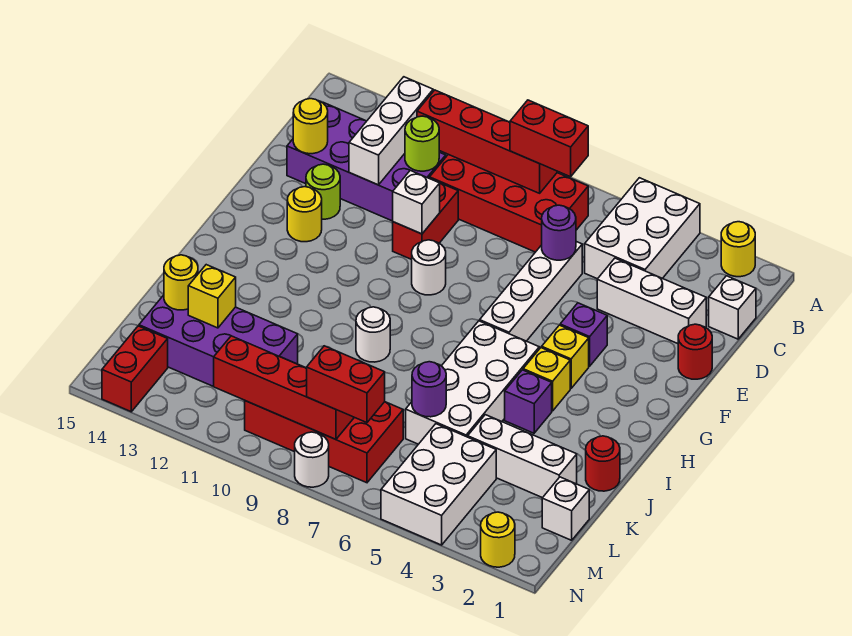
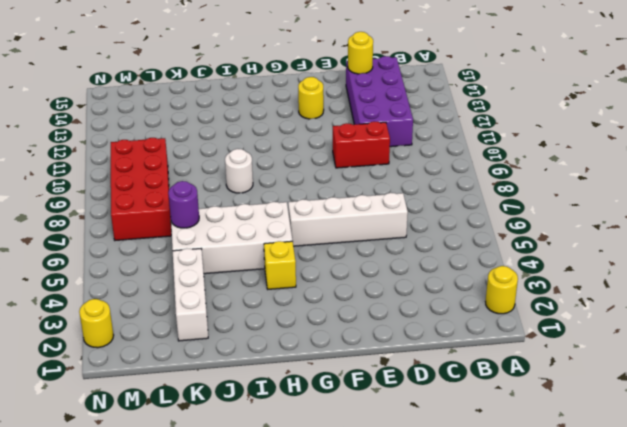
none -> white brick A4:C5 level 1
none -> red brick B7:C10 level 1
none -> white brick C1 level 1
none -> white brick D2:D4 level 1

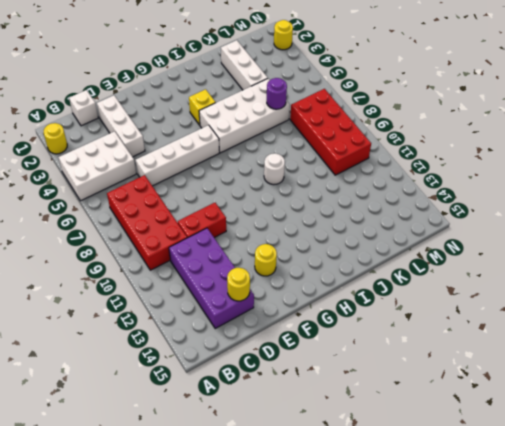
none -> red round brick E1 level 1
none -> lime round brick E13 level 1
none -> purple brick F4 level 1
none -> white round brick F9 level 1

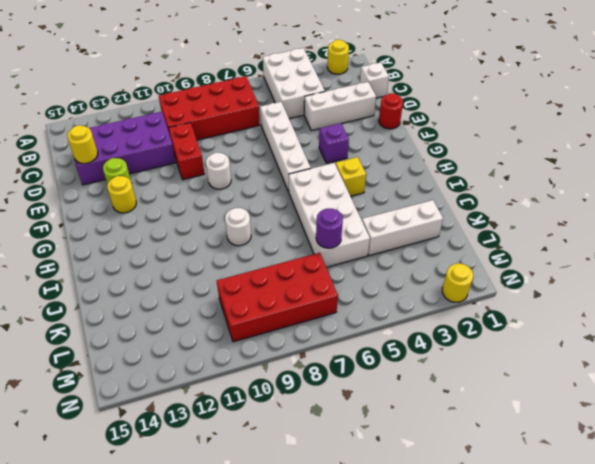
none -> yellow brick G4 level 1
none -> purple brick I4 level 1
none -> red round brick J1 level 1
none -> purple brick K11:L14 level 1

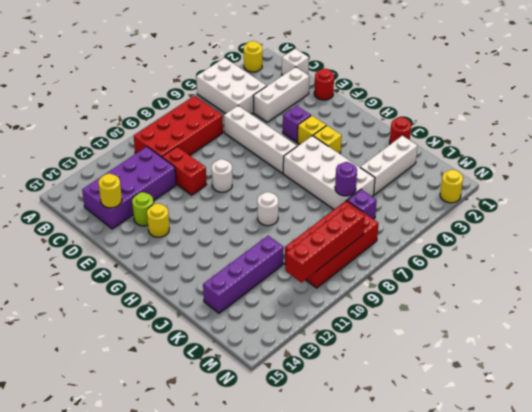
purple brick K11:K14 level 1 -> purple brick K11:L14 level 1
purple brick L6 level 1 -> purple brick I4 level 1
none -> white brick L1 level 1
none -> white brick L4:N5 level 1
none -> red brick M14:N14 level 1
none -> white round brick N8 level 1

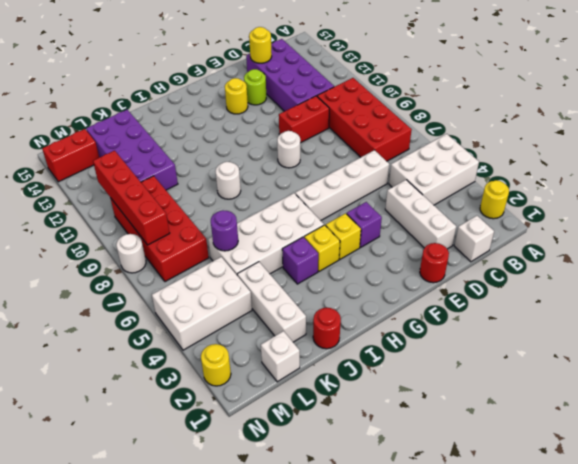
none -> red brick B8:B11 level 2
none -> white brick B12:D12 level 2
none -> lime round brick C11 level 2
none -> purple round brick D6 level 2

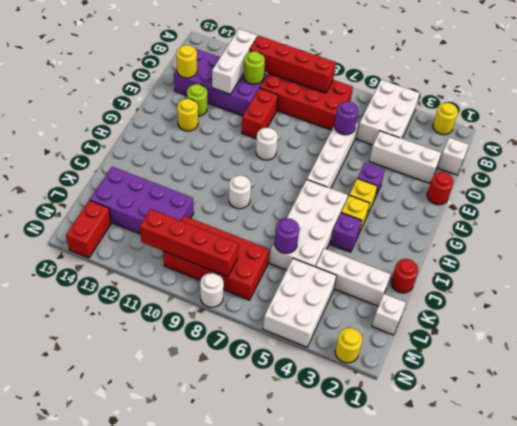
none -> white brick E10 level 2
none -> yellow brick K13 level 2
none -> yellow round brick K14 level 2
none -> red brick B7:B8 level 3

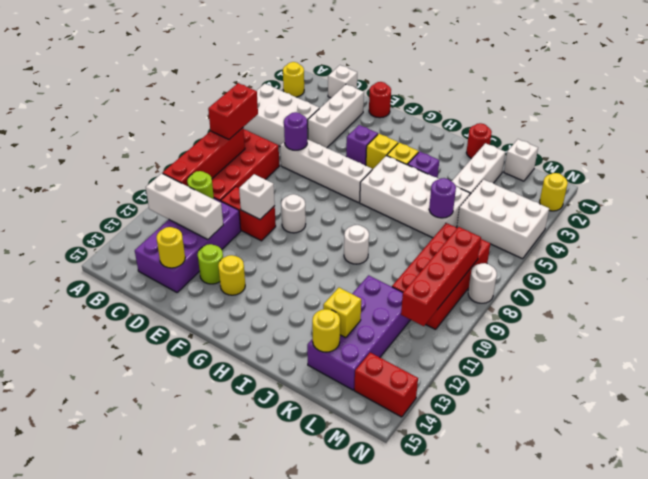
none -> red brick M7:M8 level 3

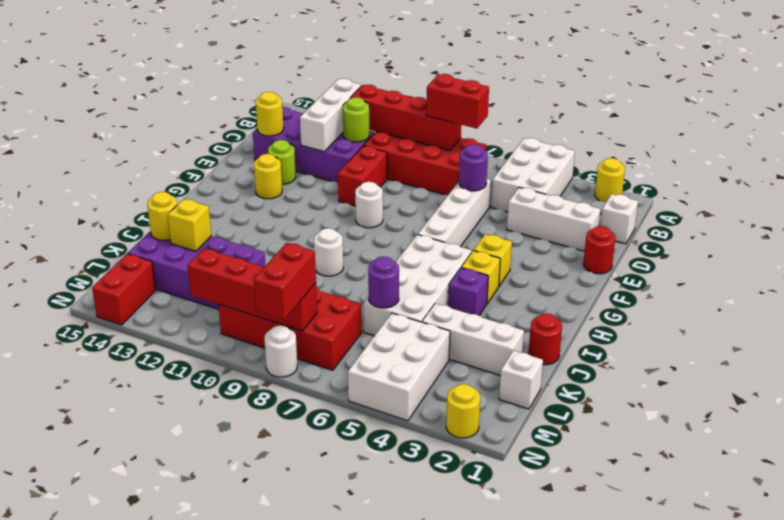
red brick M8:N8 level 3 -> red brick M7:M8 level 3
none -> purple brick F4 level 1
none -> white brick E10 level 2

